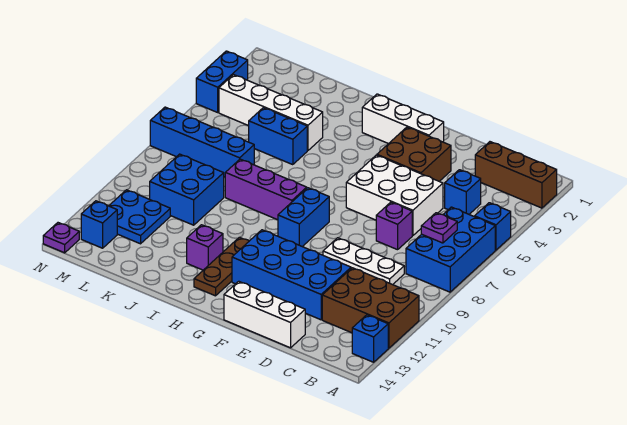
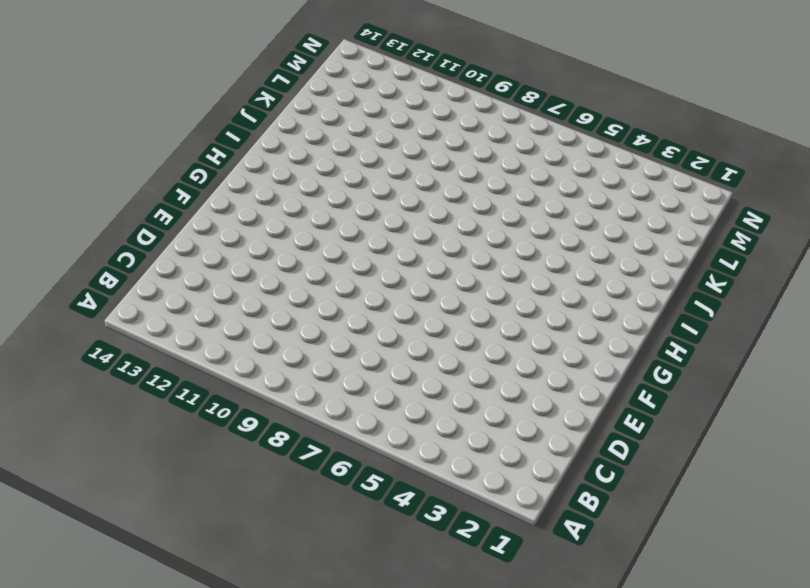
none -> brown brick A2:C2 level 1
none -> blue brick A5 level 1
none -> blue brick A6:B8 level 1

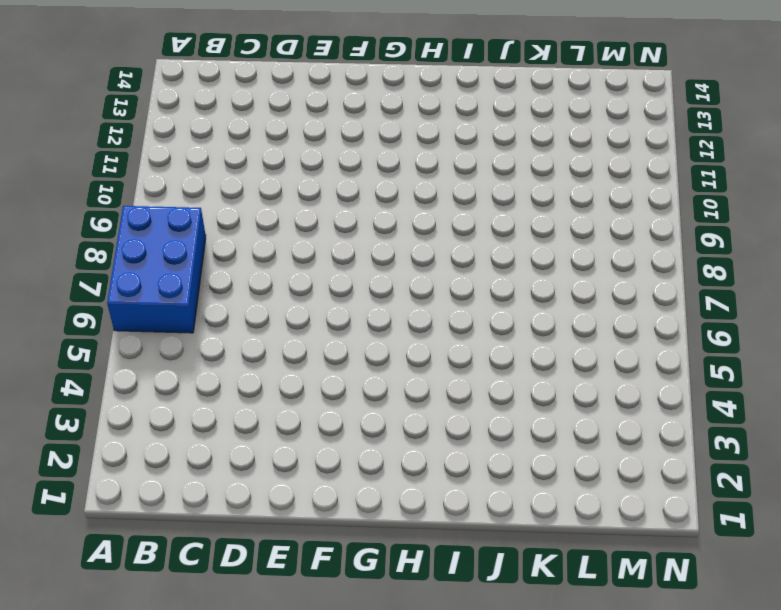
none -> brown brick A2:C2 level 1
none -> blue brick A5 level 1
none -> brown brick A11:C12 level 1

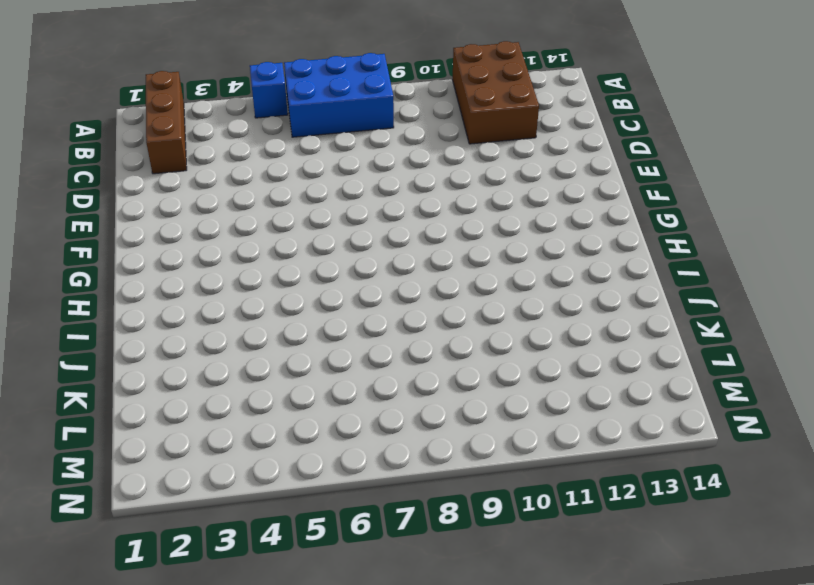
none -> blue brick A13 level 1
none -> blue brick C4 level 1
none -> white plate C9:E9 level 1

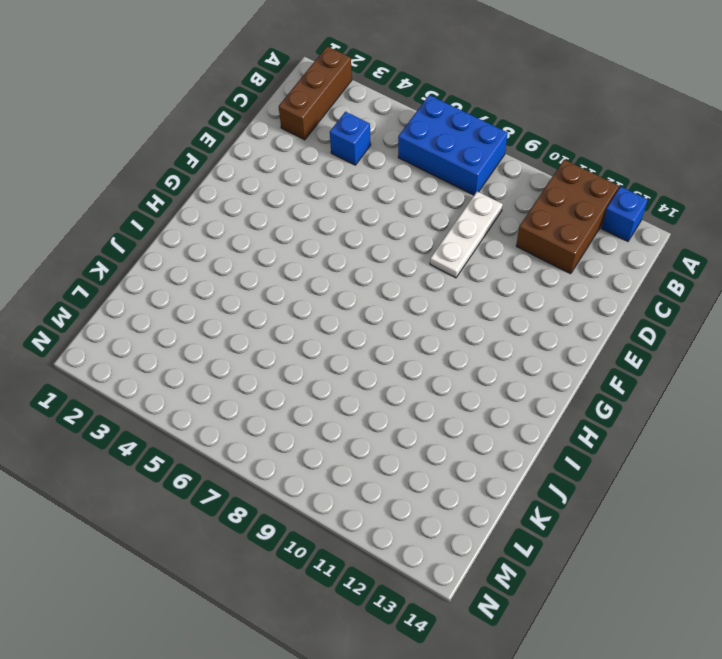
none -> blue brick A5 level 1
none -> white brick D5:F6 level 1
none -> purple brick D7 level 1

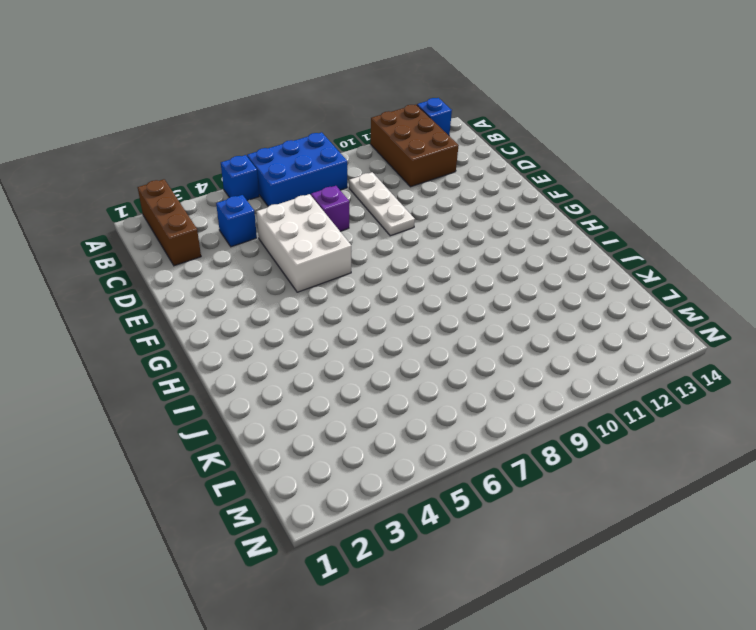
none -> blue brick D11:G12 level 1
none -> white brick D14:F14 level 1
none -> brown brick E3:F4 level 1

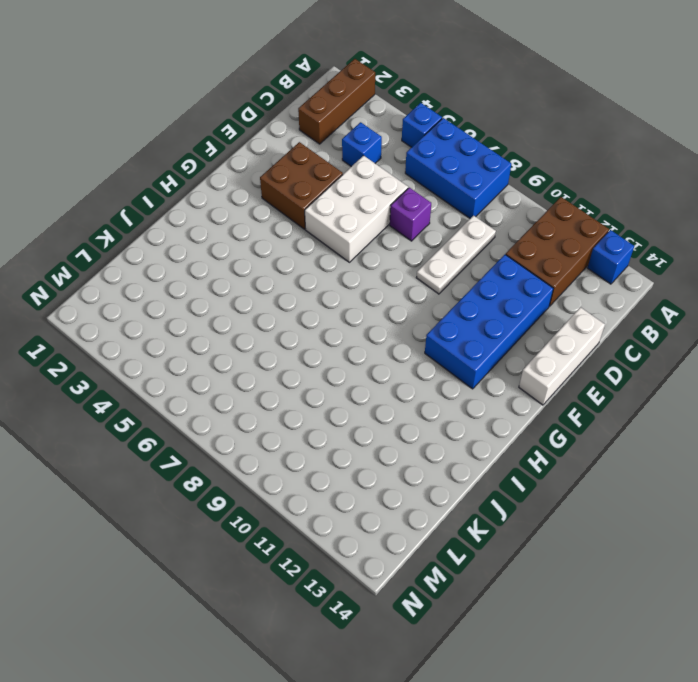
none -> white brick F2:H2 level 1
none -> blue brick G8:G9 level 1
none -> purple brick H8:J8 level 1

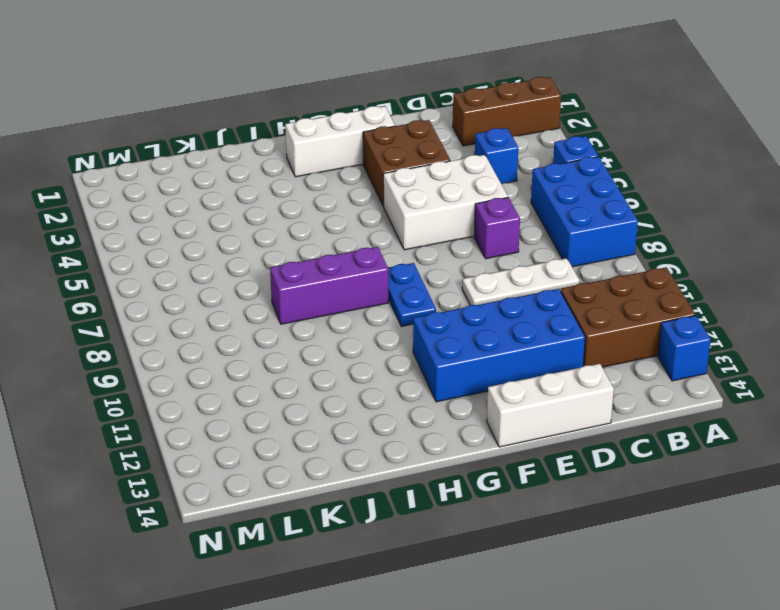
blue plate G8:G9 level 1 -> blue brick G8:G9 level 1
none -> brown plate H11:H13 level 1
none -> purple brick I12 level 1
none -> white brick J4:M4 level 1

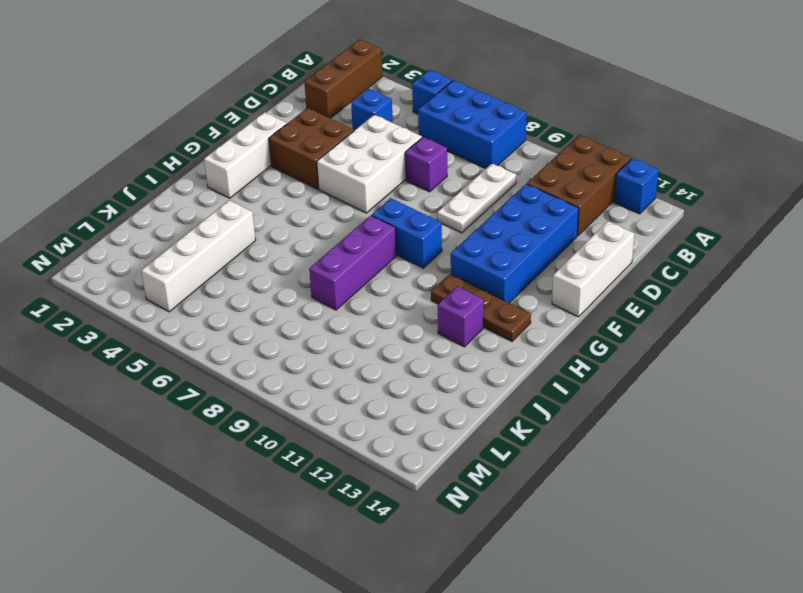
none -> blue brick J5:K5 level 1
none -> blue brick K7:N7 level 1
none -> blue brick K9:L10 level 1

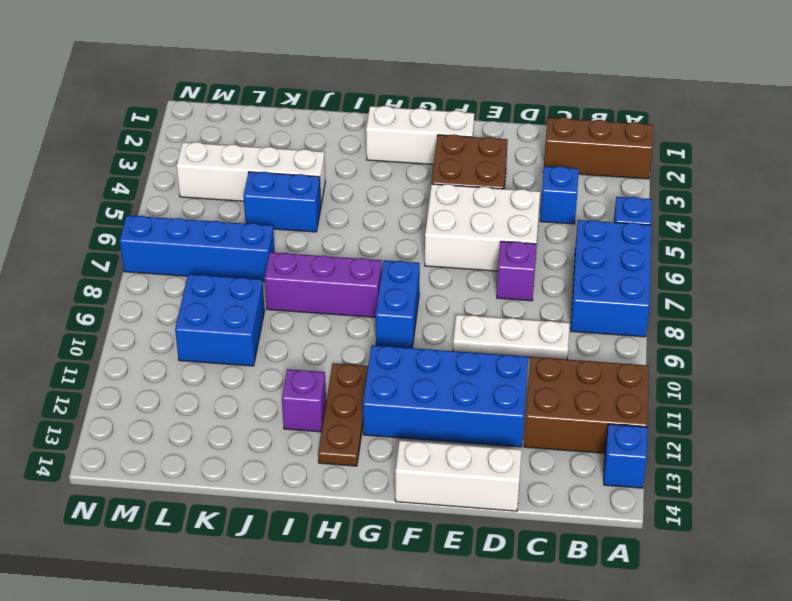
none -> blue plate L11:M12 level 1
none -> blue brick M13 level 1
none -> blue brick N3:N4 level 1

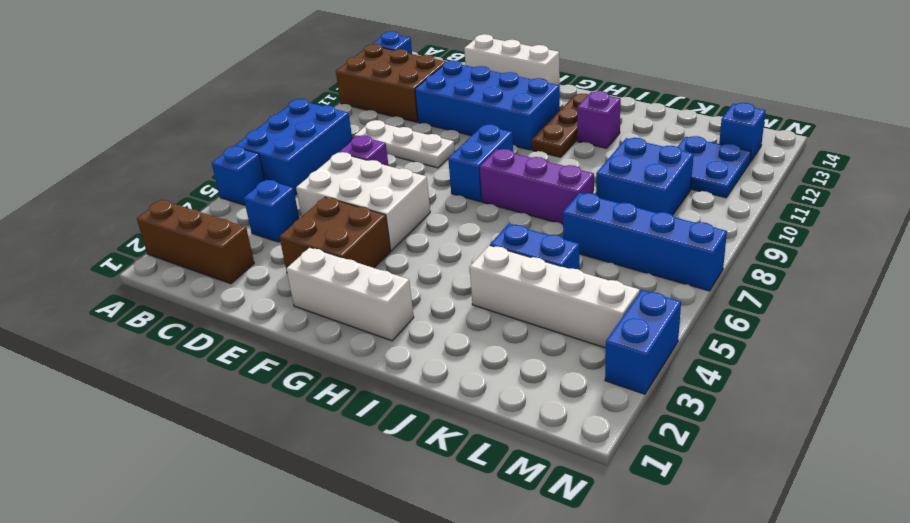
none -> purple plate N14 level 1
none -> purple plate B7 level 2

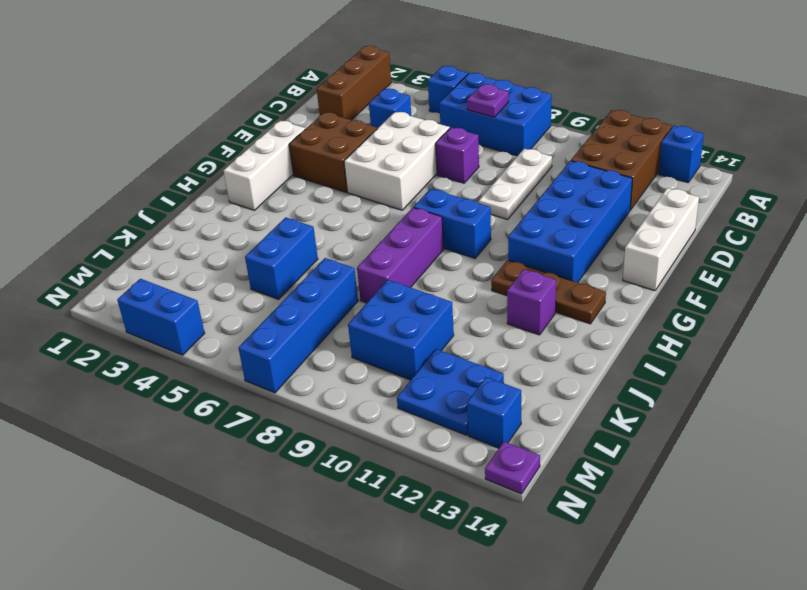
none -> white brick J4:M4 level 1

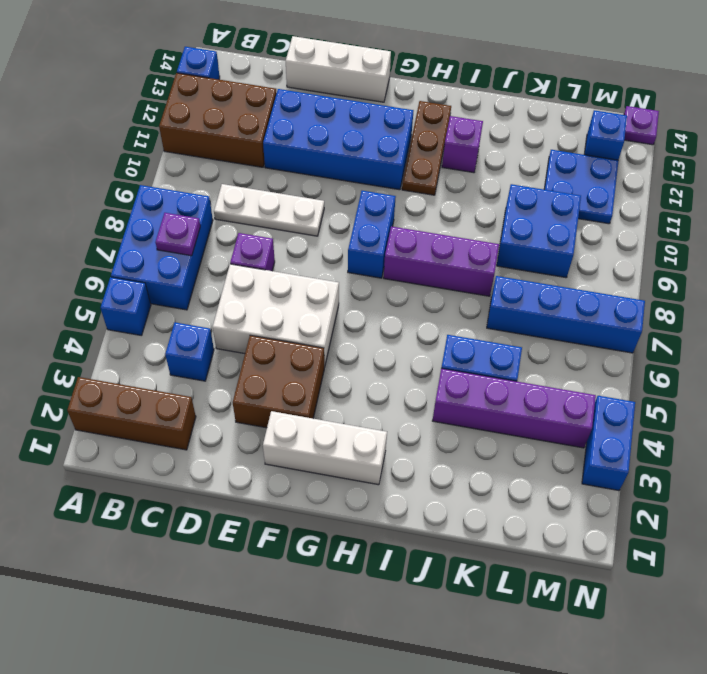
purple brick J4:M4 level 1 -> white brick J4:M4 level 1

